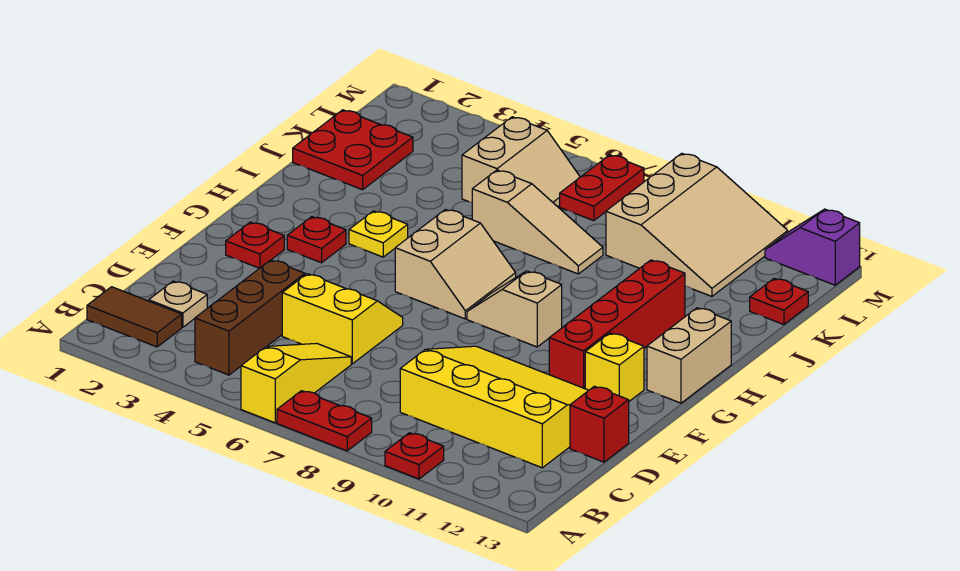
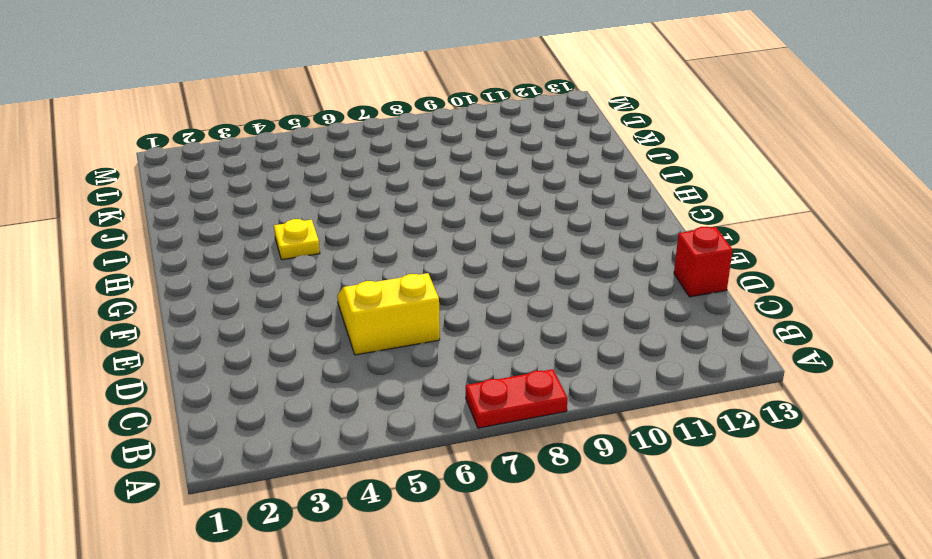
none -> yellow slope A6:C6 level 1 top A
none -> red plate A10 level 1
none -> brown tile B1:B2 level 1

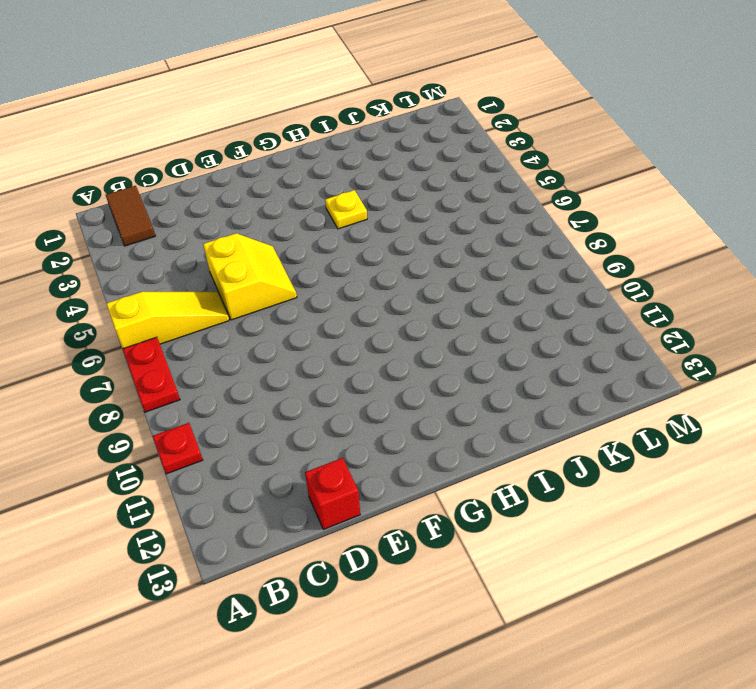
none -> brown brick B4:D4 level 1
none -> tan plate C2 level 1
none -> yellow slope C9:E12 level 1 top C

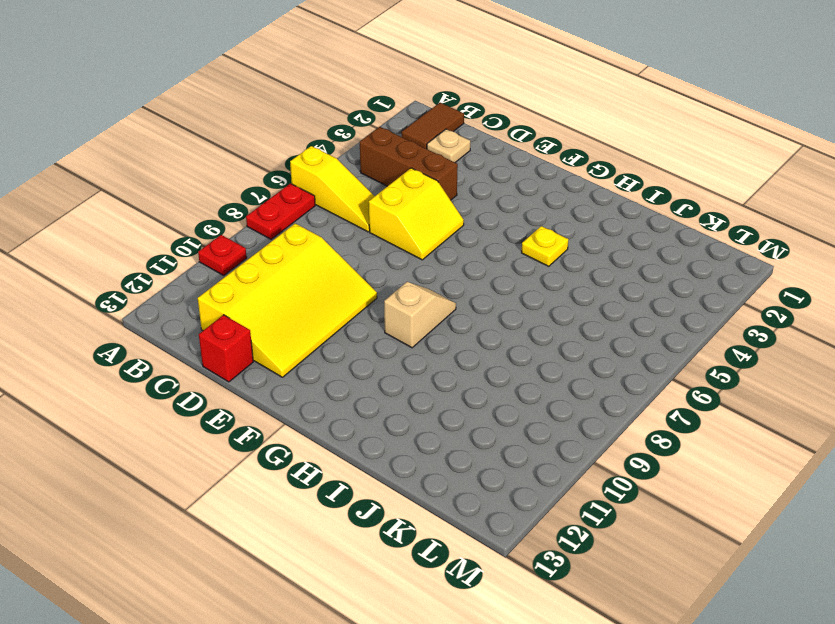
none -> red plate F2 level 1
none -> red brick F11:I11 level 1
none -> yellow brick F12 level 1

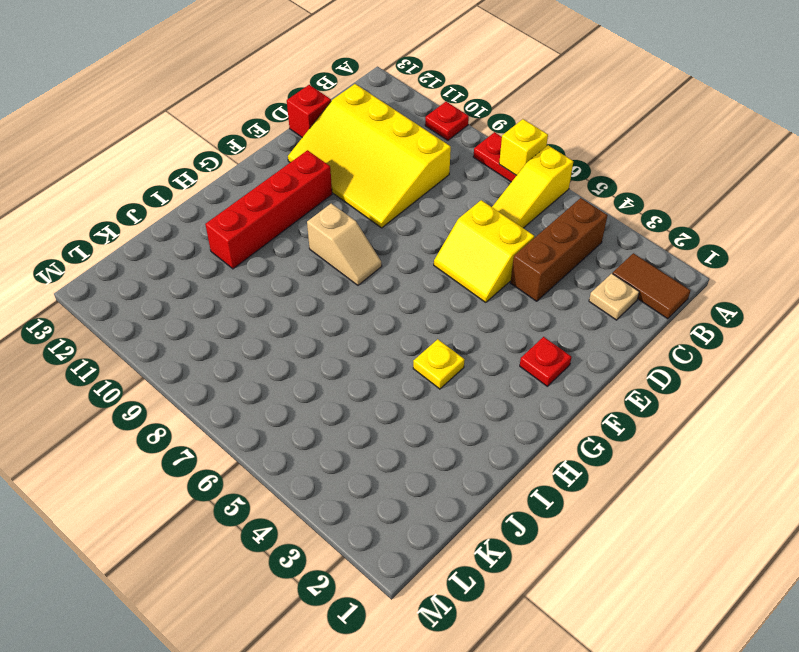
yellow brick A7 level 2 -> yellow brick F12 level 1
none -> red plate G3 level 1
none -> tan slope G6:H7 level 1 top 6
none -> tan brick G13:H13 level 1

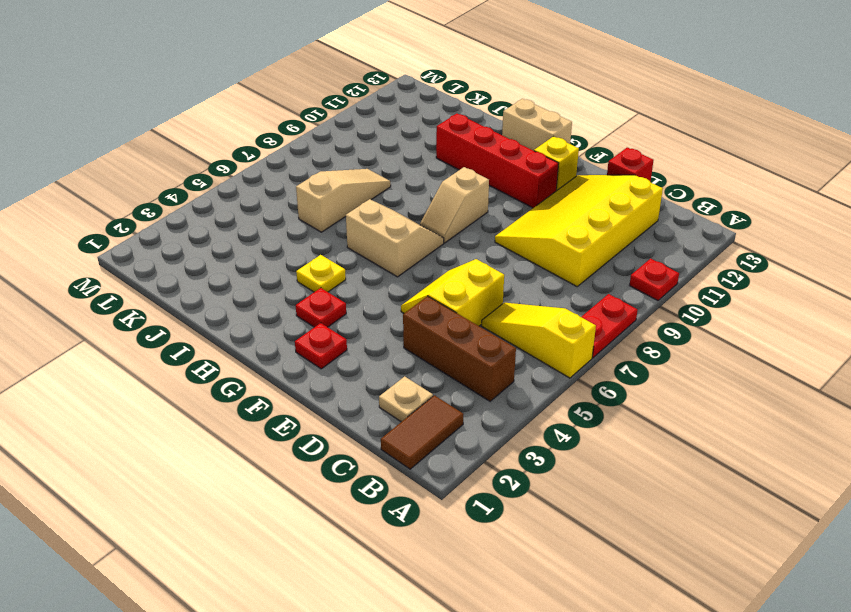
none -> red plate J1:K2 level 1
none -> tan slope K5:L6 level 1 top 5
none -> tan slope K9:M11 level 1 top 9

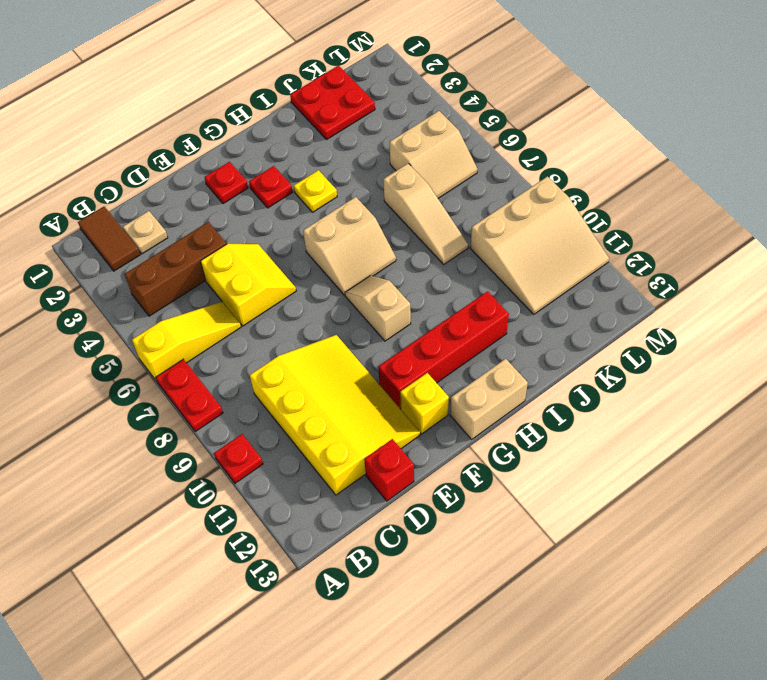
none -> red plate K13 level 1
none -> red plate L7:M7 level 1
none -> purple slope M12:M13 level 1 top 13

